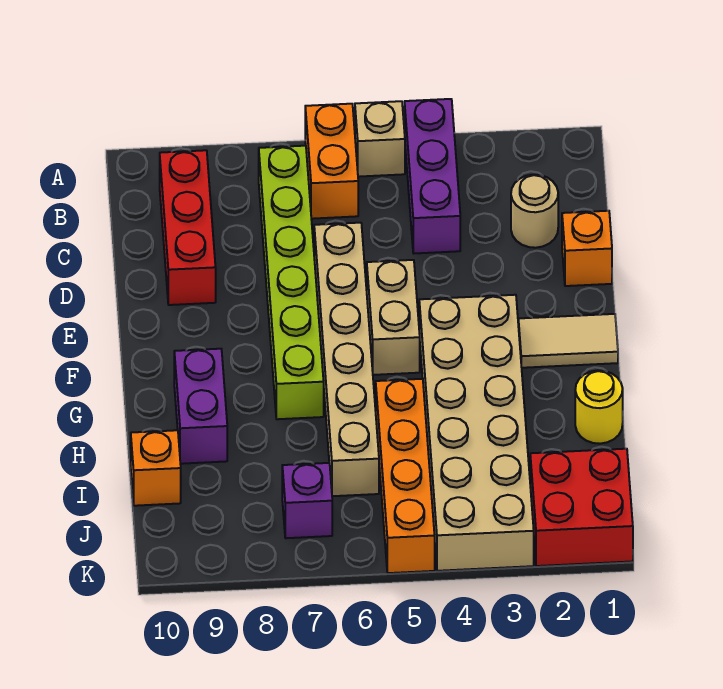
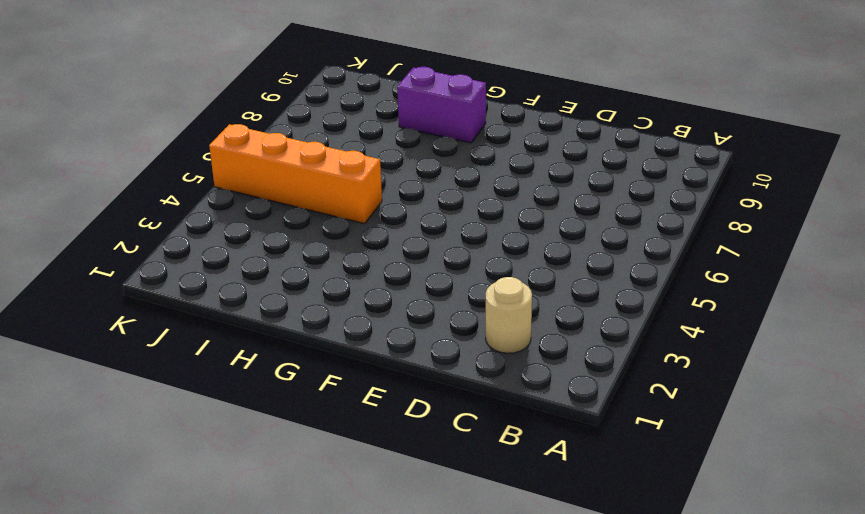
none -> purple brick A4:C4 level 1
none -> tan brick A5 level 1
none -> orange brick A6:B6 level 1

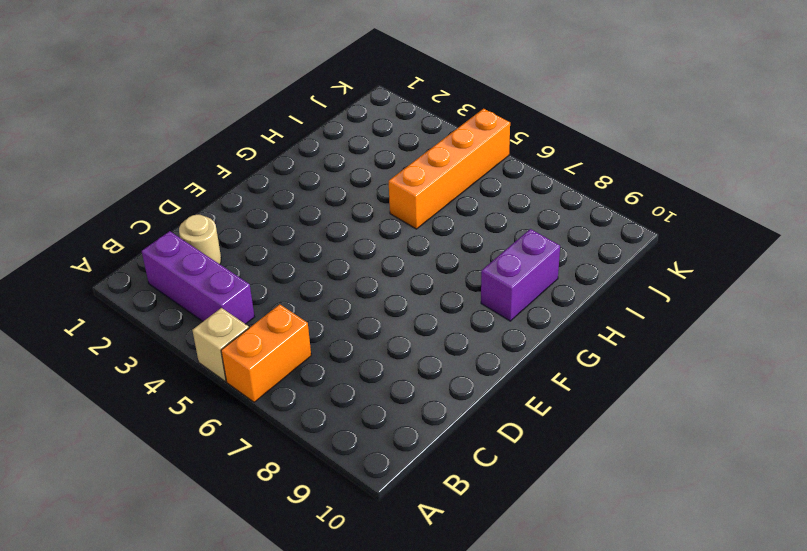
purple brick B2:B4 level 1 -> purple brick A4:C4 level 1
none -> lime brick B7:G7 level 1
none -> red brick B9:D9 level 1
none -> orange brick D1 level 1

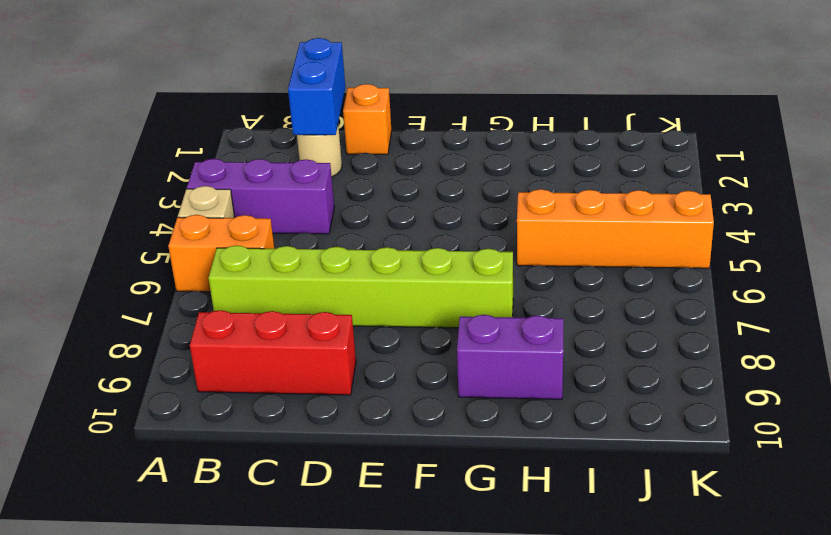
blue brick C1:C2 level 2 -> none
none -> tan brick D6:I6 level 1
none -> tan brick E5:F5 level 1
none -> tan tile F1:F2 level 1

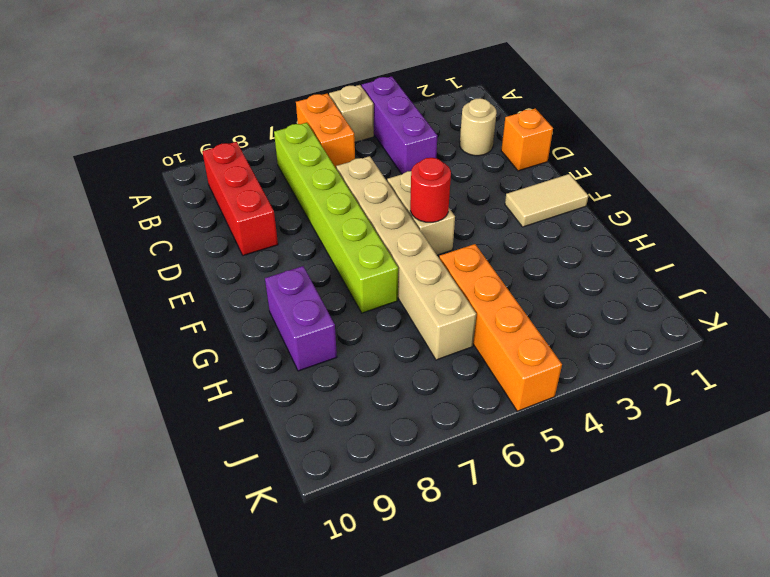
red round brick F5 level 2 -> none
none -> tan brick F3:K4 level 1
none -> yellow round brick H1 level 1
none -> orange brick I10 level 1

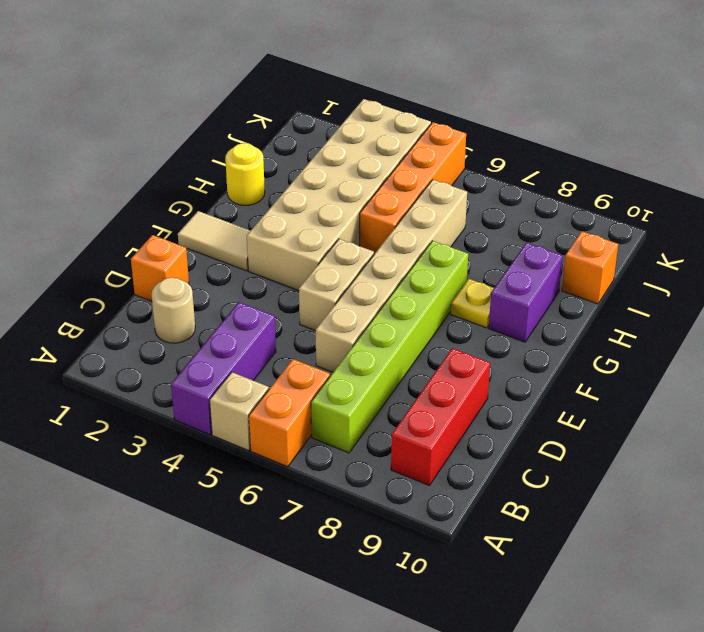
yellow plate G8 level 1 -> none
none -> red brick J1:K2 level 1
none -> purple brick J7 level 1

